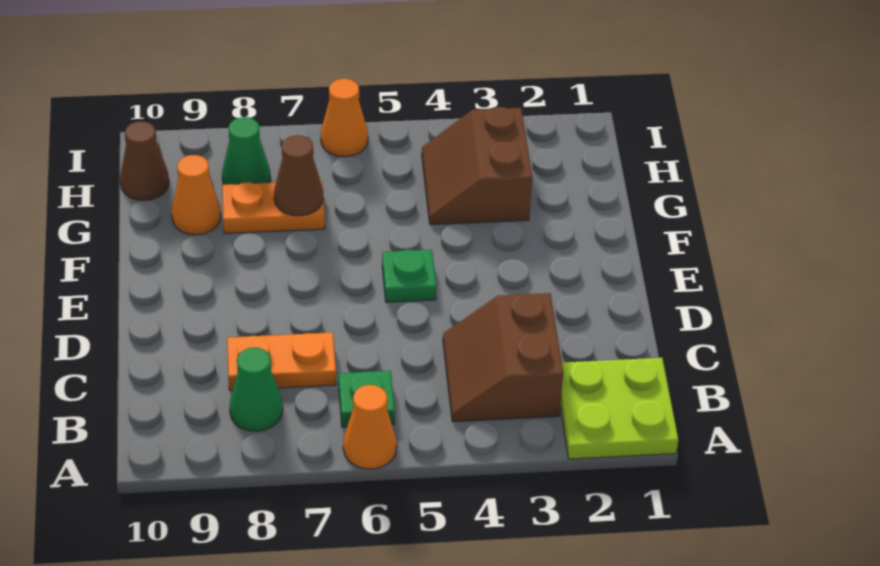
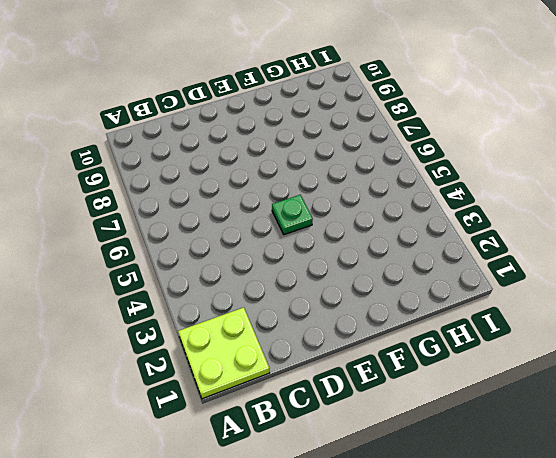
none -> orange cone A6 level 1
none -> brown slope B3:C4 level 1 top 3
none -> green plate B6 level 1

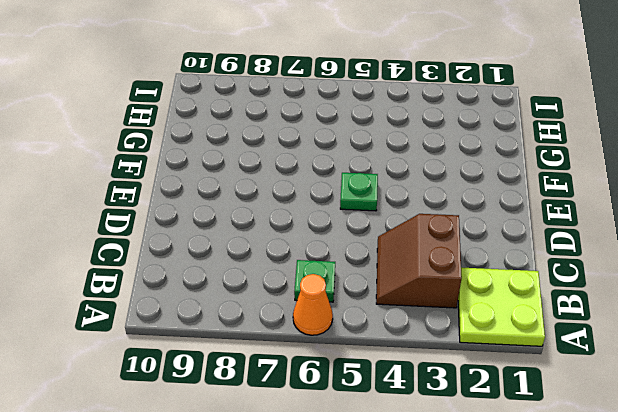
none -> green cone B8 level 1
none -> orange plate C7:C8 level 1
none -> brown slope G3:H4 level 1 top 3

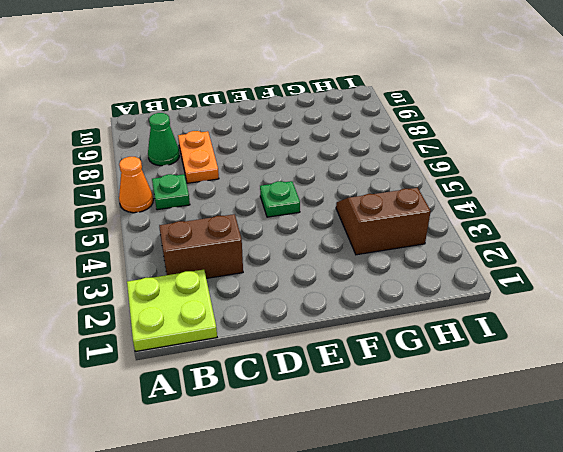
none -> orange plate G7:G8 level 1
none -> orange cone G9 level 1
none -> green cone H8 level 1

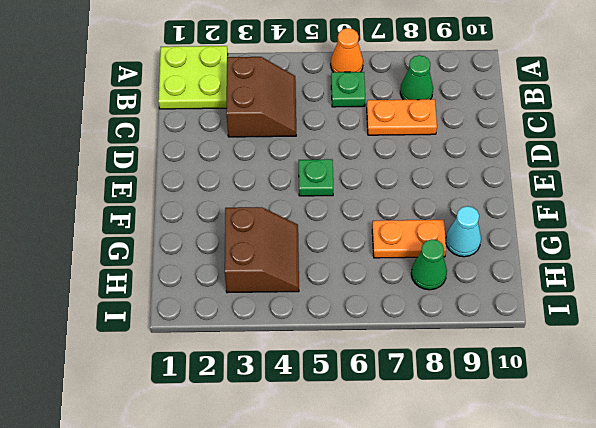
cyan cone G9 level 1 -> orange cone G9 level 1
none -> brown cone H10 level 1
none -> orange cone I6 level 1
none -> brown cone G7 level 2

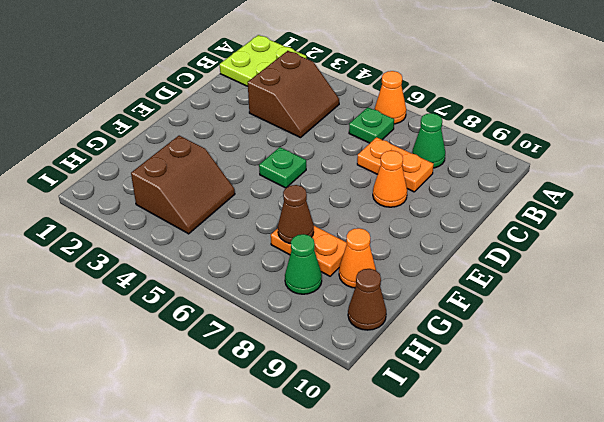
orange cone D8 level 1 -> orange cone I6 level 1

